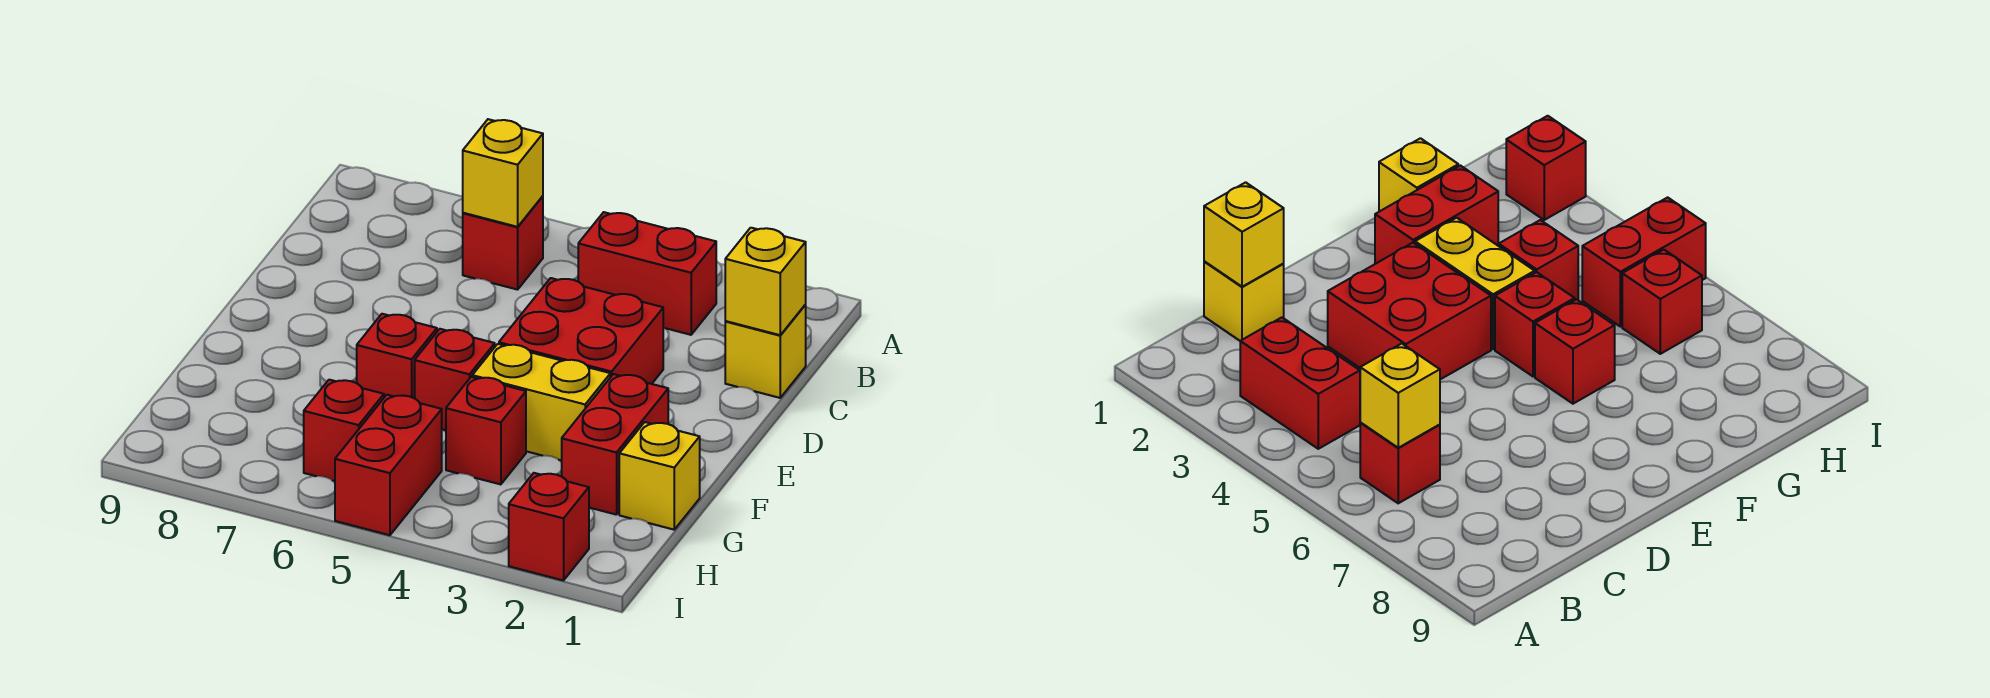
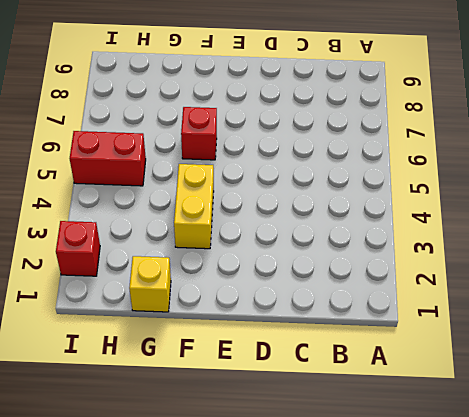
none -> red brick B3:B4 level 1
none -> red brick B6 level 1
none -> yellow brick C1 level 1

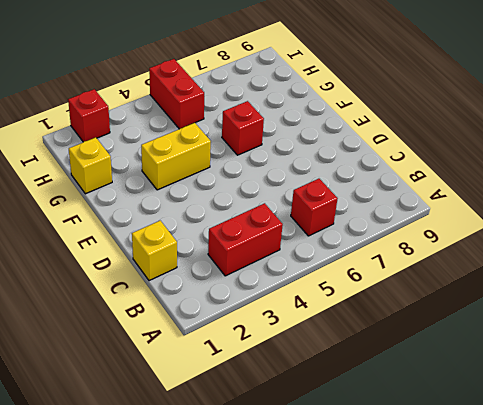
none -> red brick D3:E4 level 1
none -> red brick F2:G2 level 1
none -> red brick F5 level 1

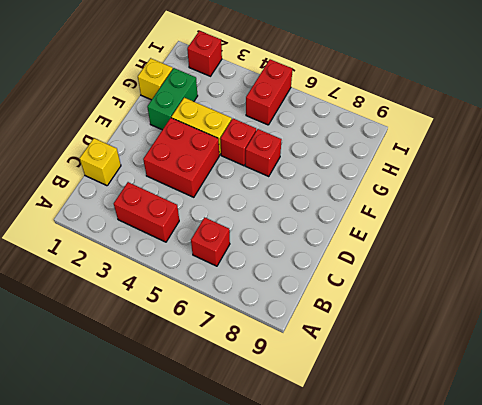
green brick F2:G2 level 1 -> red brick F2:G2 level 1
none -> red brick G4 level 1
none -> red brick H6 level 1
none -> yellow brick B6 level 2

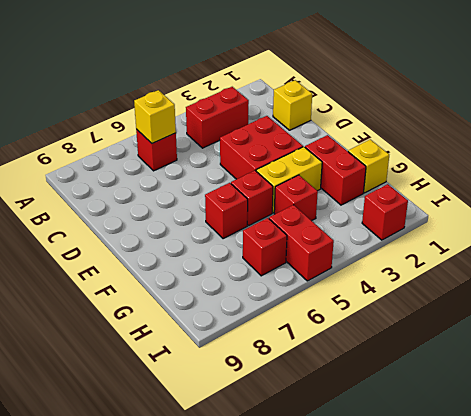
none -> yellow brick C1 level 2

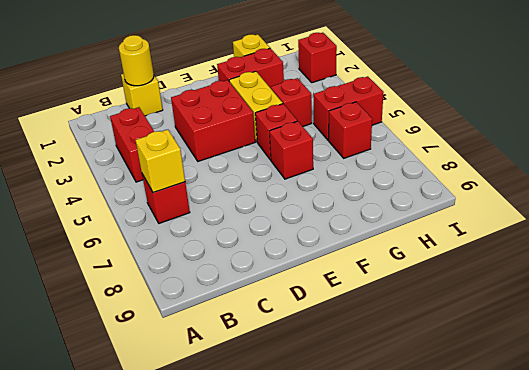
yellow round brick C1 level 2 -> yellow brick C1 level 2

